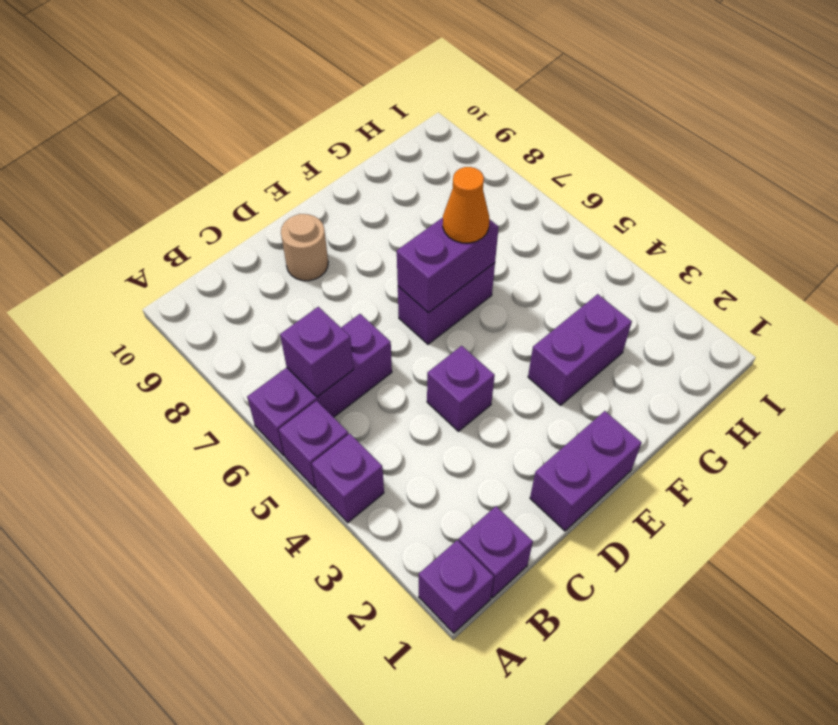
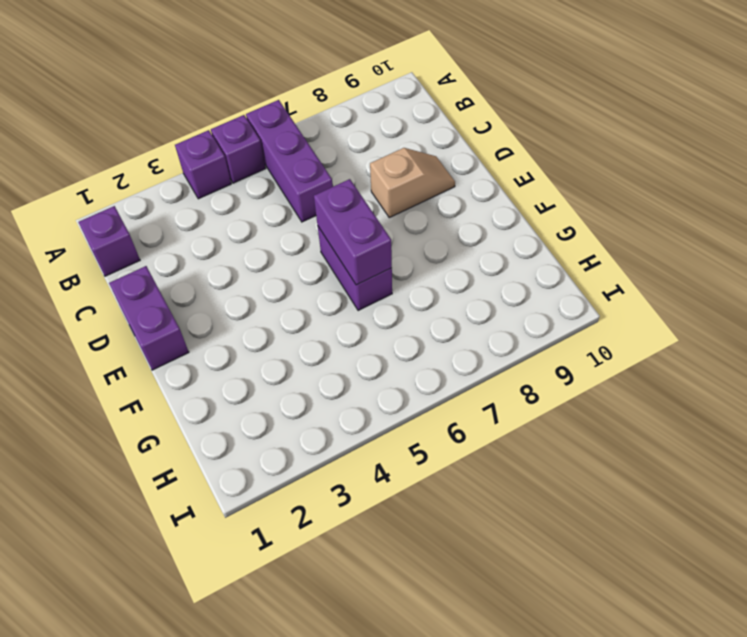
tan slope D8:D9 level 1 top 8 -> tan round brick D9 level 1
none -> purple brick A1 level 1
none -> purple brick D4 level 1
none -> purple brick F3:G3 level 1

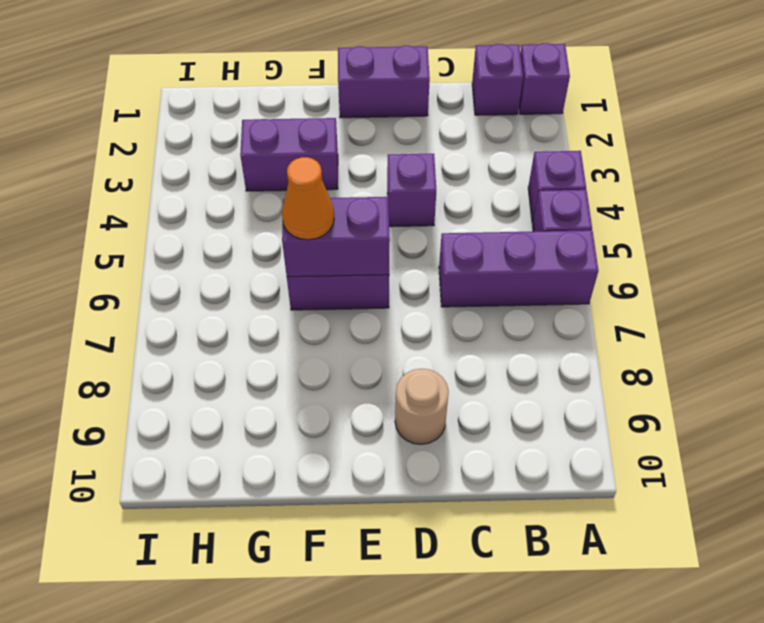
none -> purple brick B6 level 2

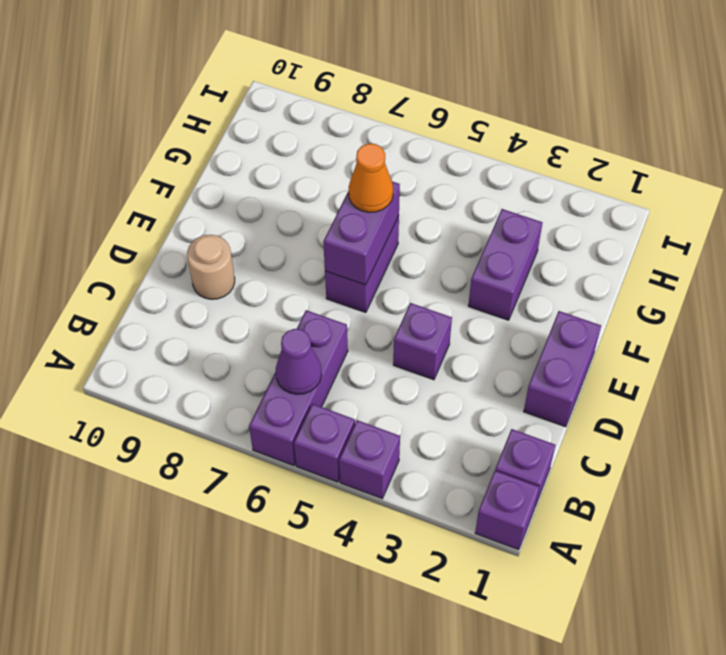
purple cone B6 level 2 -> purple brick B6 level 2

